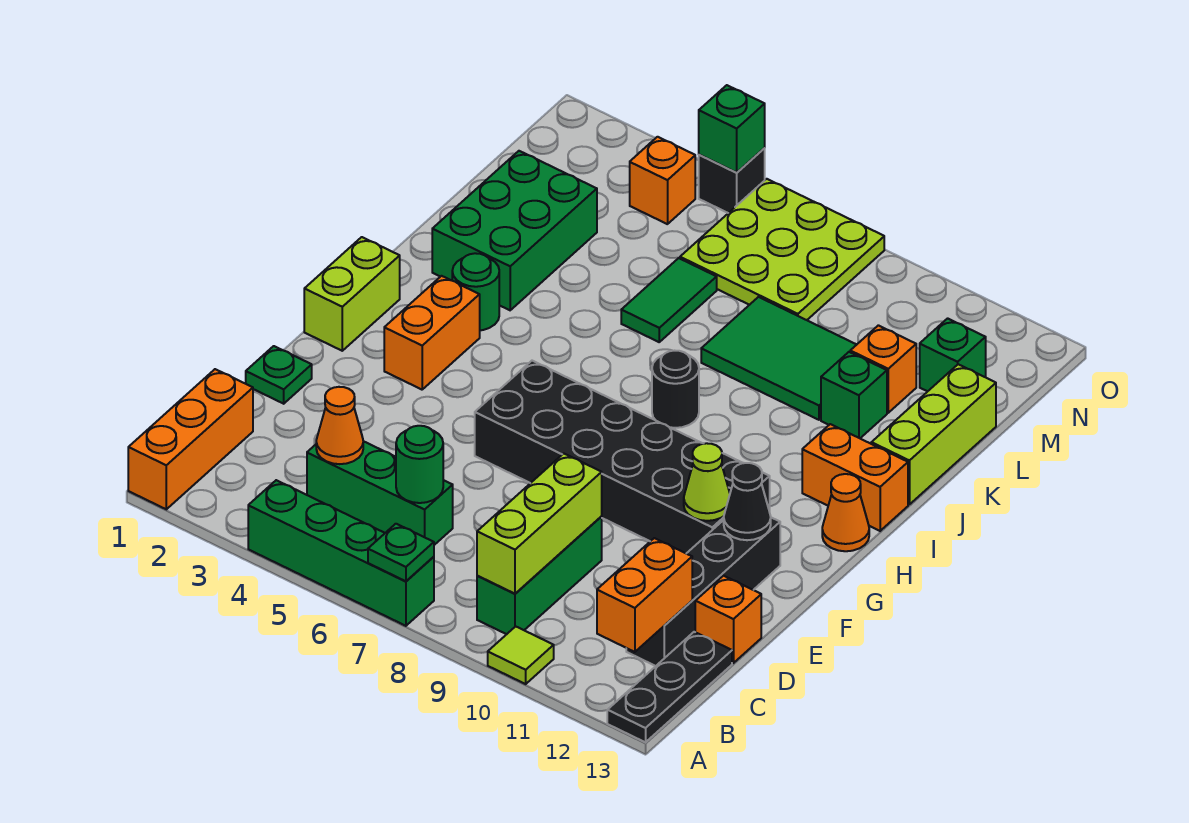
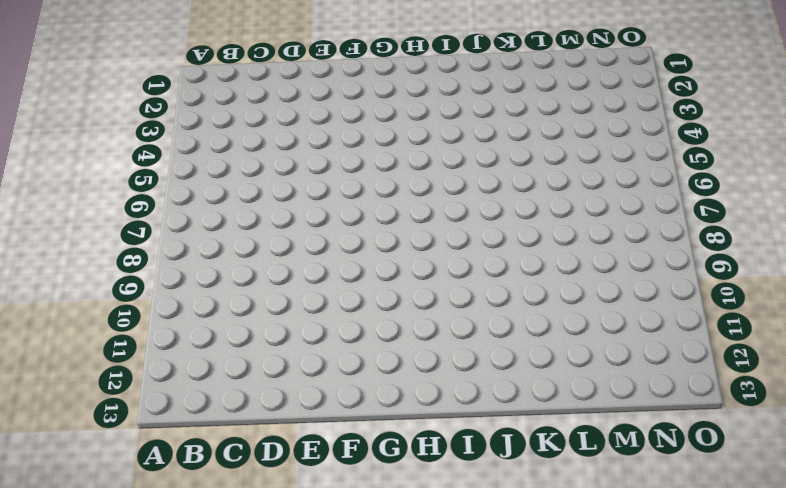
none -> orange brick A1:C1 level 1
none -> green brick A4:A7 level 1
none -> lime tile A10 level 1
none -> black plate A13:C13 level 1

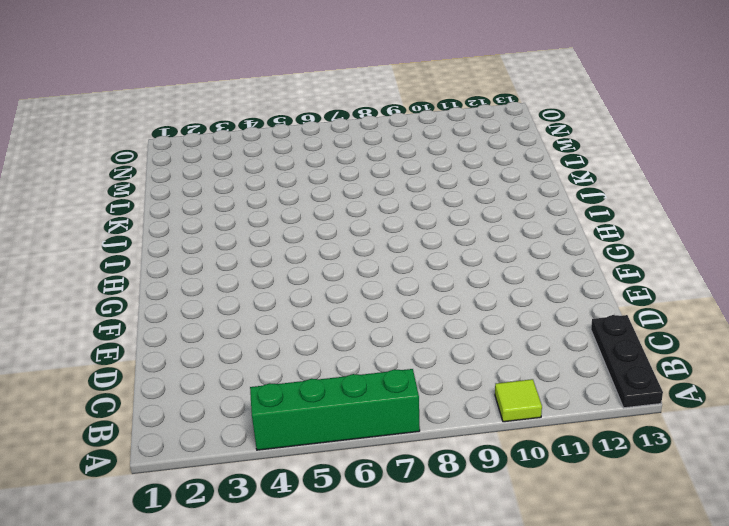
none -> orange brick A1:C1 level 1
none -> green brick B9:D9 level 1
none -> green brick C4:C6 level 1
none -> black brick C12:F12 level 1

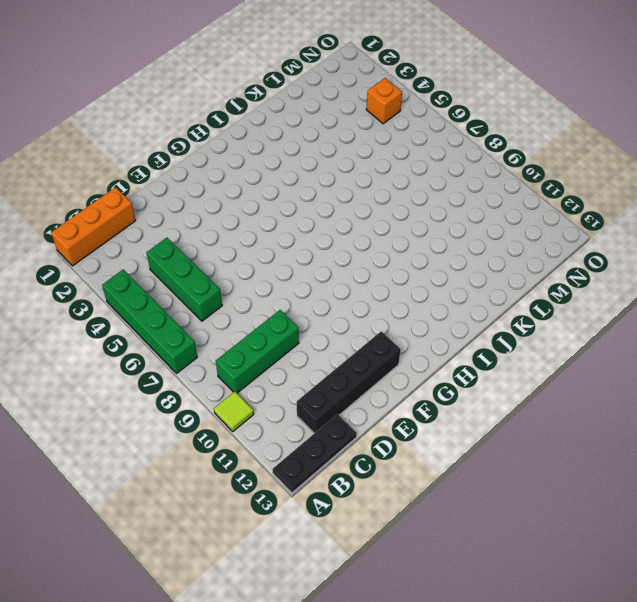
none -> orange brick D13 level 1
none -> green plate E1 level 1
none -> black brick F6:G11 level 1
none -> lime brick G1:H1 level 1

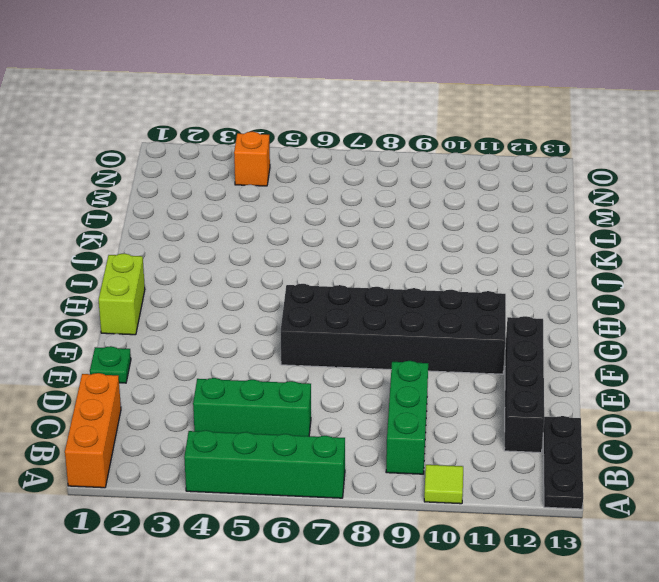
none -> orange brick D13 level 1
none -> orange brick G3:H3 level 1
none -> orange cone H13 level 1
none -> green round brick I3 level 1

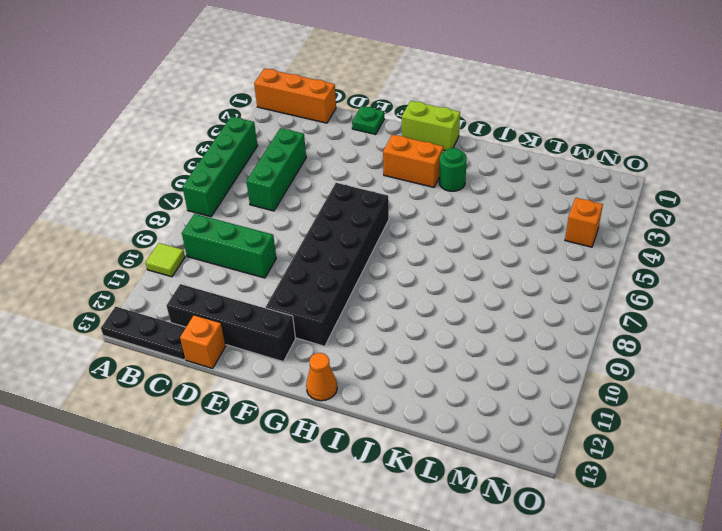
none -> black round brick I8 level 1
none -> orange brick I12:I13 level 1
none -> green brick J2:L3 level 1
none -> lime brick J13:L13 level 1

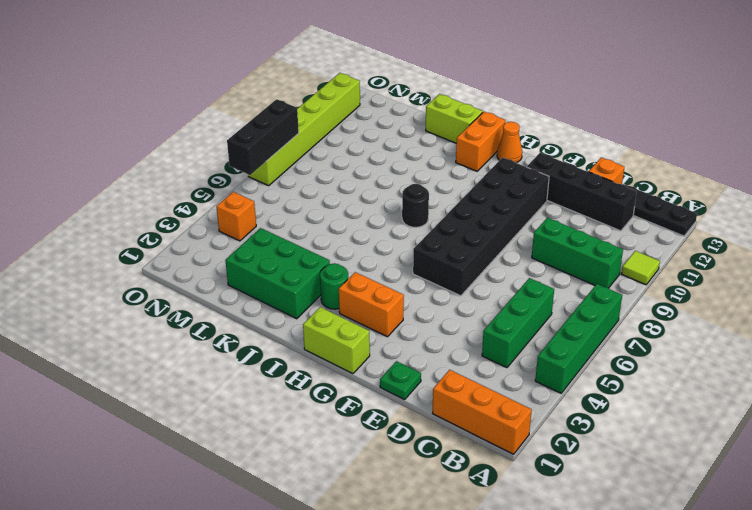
lime brick J13:K13 level 1 -> lime brick J13:L13 level 1
black brick O6:O8 level 2 -> none
lime brick O7:O12 level 1 -> lime plate M6:O8 level 1
none -> green tile K6:L6 level 1
none -> green tile K8:L10 level 1
none -> green brick K11 level 1
none -> orange brick L11 level 1

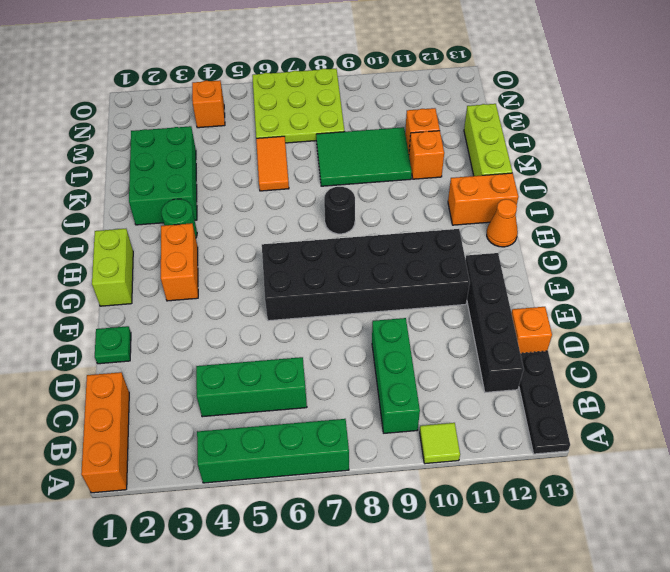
orange tile K6:L6 level 1 -> green tile K6:L6 level 1
orange brick K11 level 1 -> green brick K11 level 1
none -> green brick M12 level 1
none -> black brick O5 level 1
none -> green plate A7 level 2
none -> lime brick B9:D9 level 2

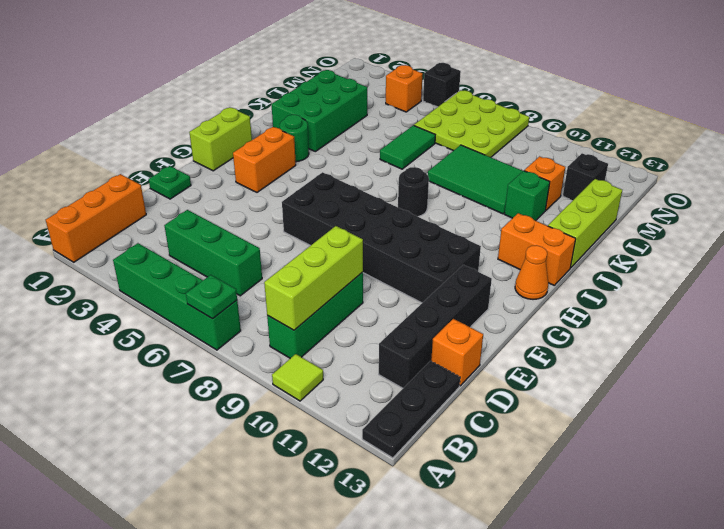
black brick M12 level 1 -> green brick M12 level 1
none -> orange brick B12:C12 level 2
none -> orange cone C4 level 2
none -> green round brick C6 level 2
none -> lime cone F11 level 2

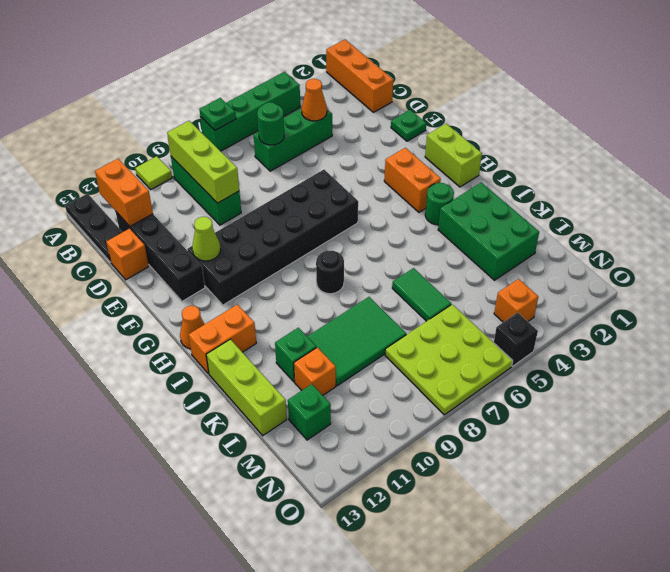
none -> black cone F12 level 2
none -> green brick O5 level 2

